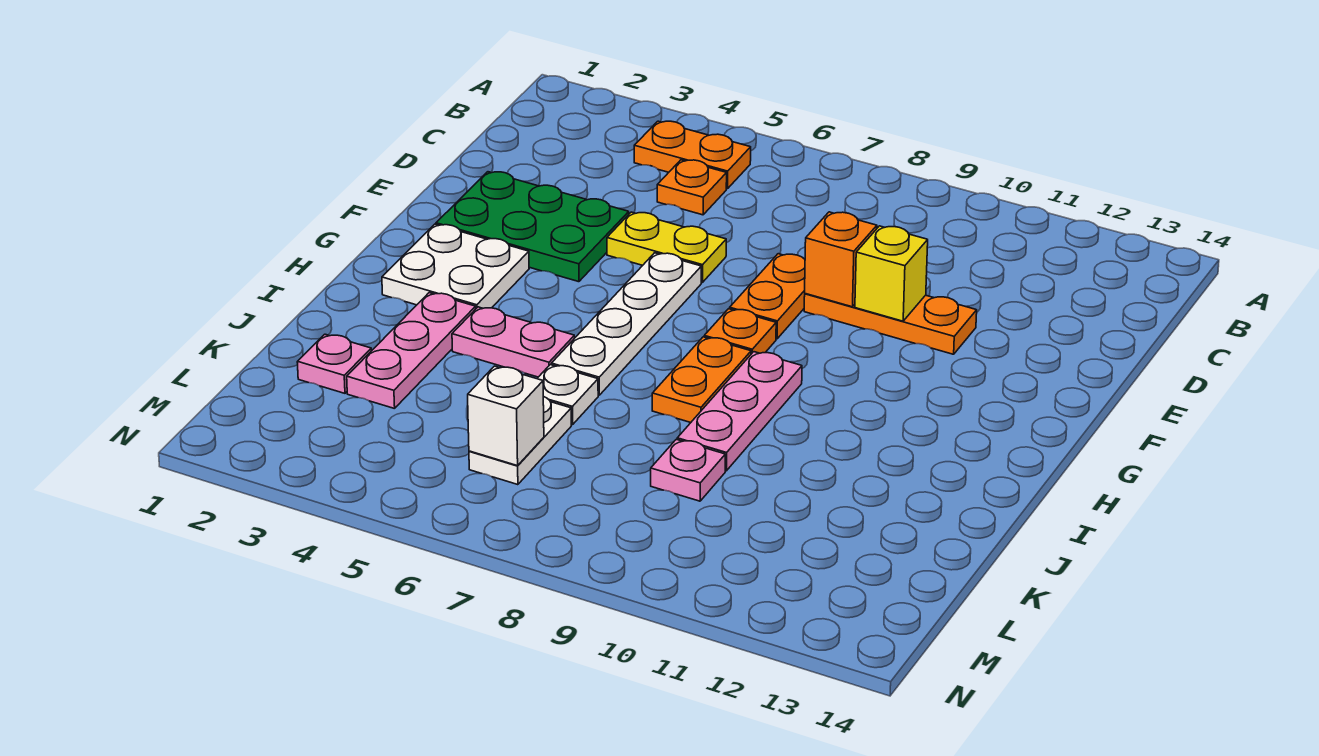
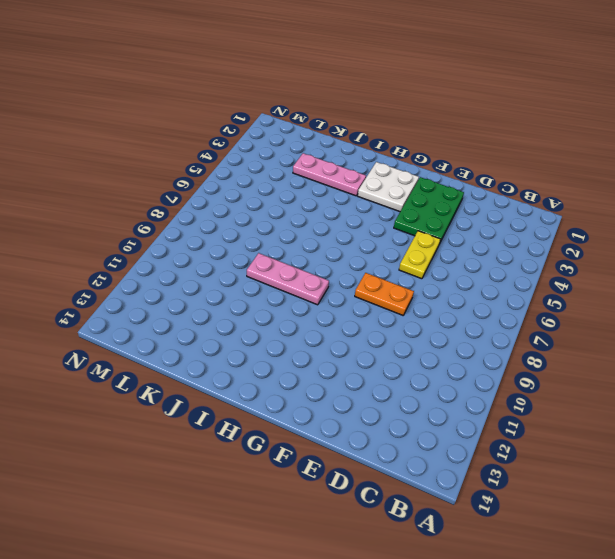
none -> orange plate B4:B5 level 1
none -> orange plate C5 level 1
none -> orange plate E9:E11 level 1

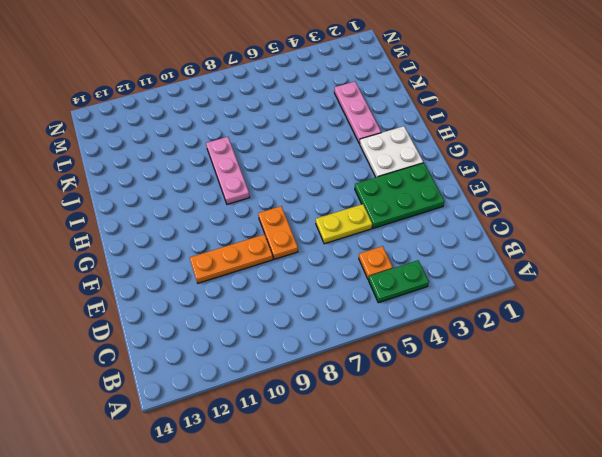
green plate B4:B5 level 1 -> orange plate B4:B5 level 1
none -> white plate F6:I6 level 1
none -> orange plate G8 level 1
none -> orange plate H8:I8 level 1

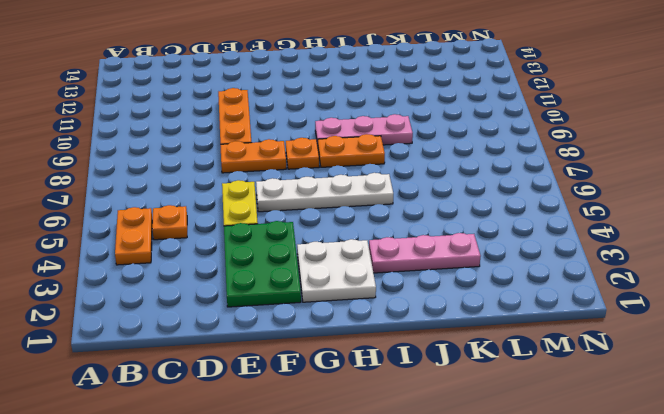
none -> pink plate I4:I5 level 1
none -> white plate J6 level 1
none -> pink plate K2 level 1

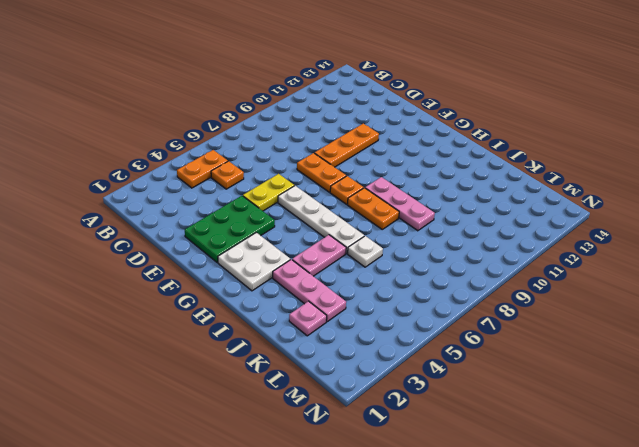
none -> white plate K6:L6 level 1
none -> pink plate K9 level 1
none -> orange brick E9 level 2

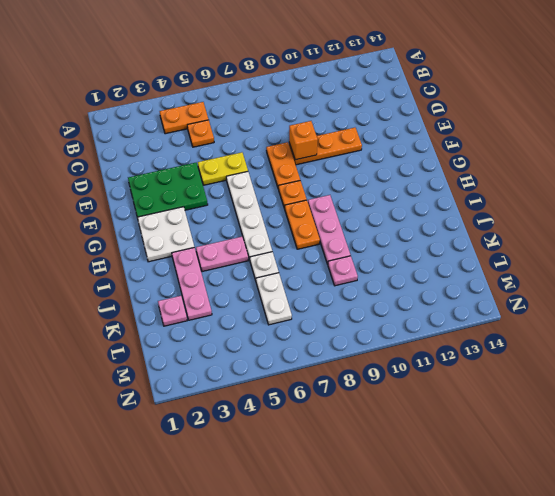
none -> yellow brick E10 level 2
none -> white brick L6 level 2

